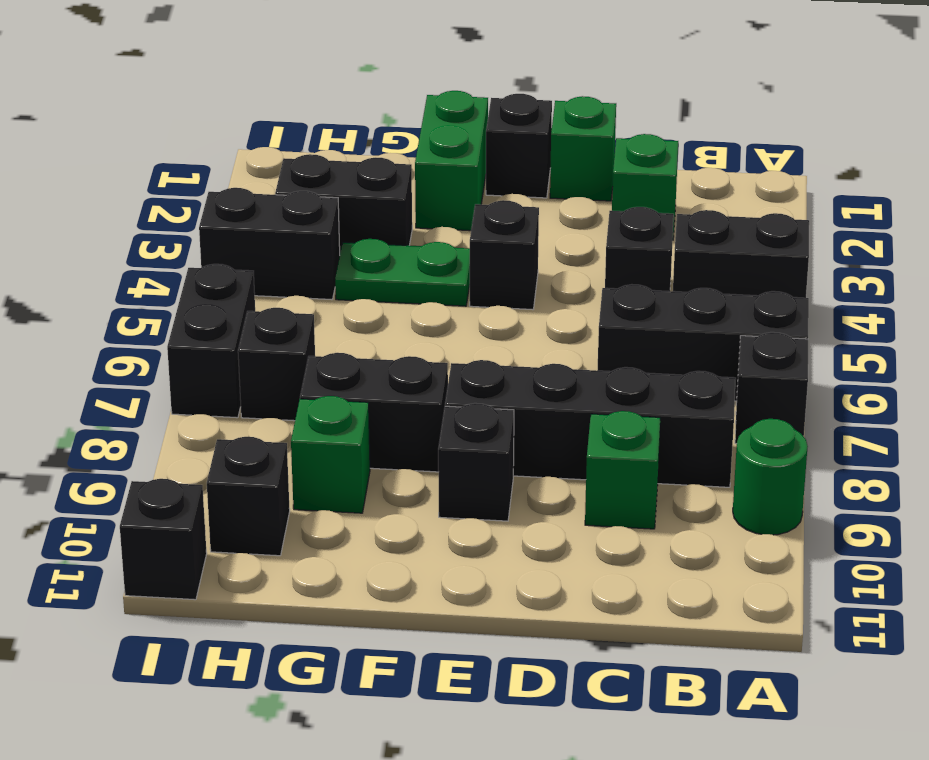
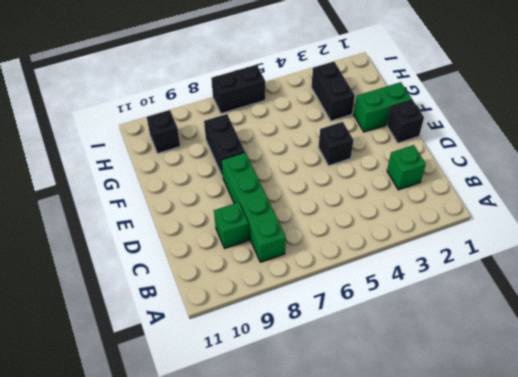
green brick B8:E8 level 1 -> black brick B8:E8 level 1
none -> black brick A4:B4 level 1
none -> black brick A6:C6 level 1
none -> black brick A7 level 1

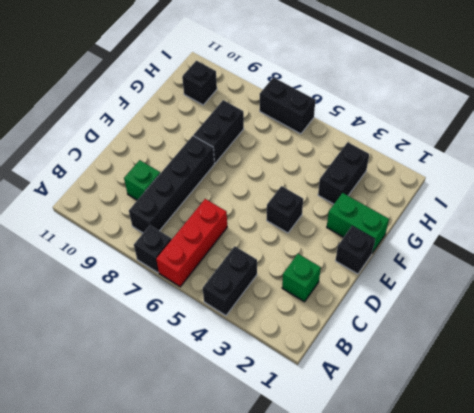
red brick A6:C6 level 1 -> black brick A6:C6 level 1
none -> green round brick A9 level 1
none -> black brick C4 level 1
none -> green brick D1 level 1

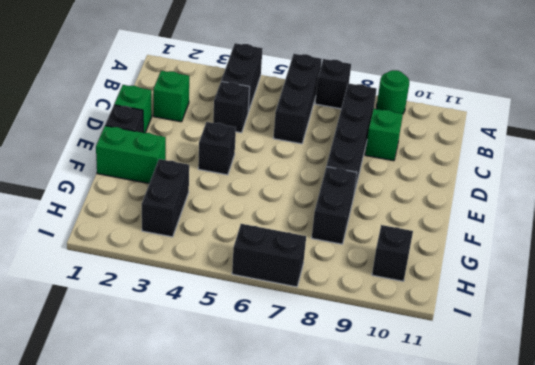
none -> black brick E9 level 1
none -> green plate F4:G4 level 1
none -> green brick G9 level 1

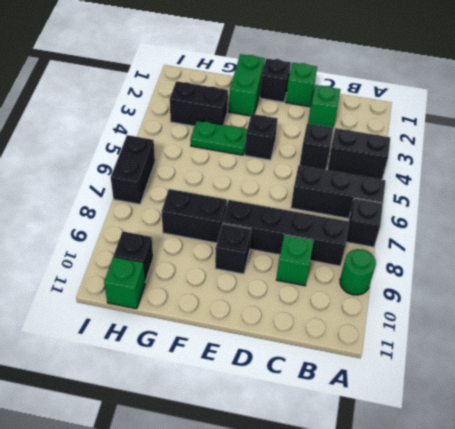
green brick H11 level 1 -> green brick G9 level 1
none -> black brick H4:I4 level 1
none -> black brick H7 level 1
none -> black brick I11 level 1

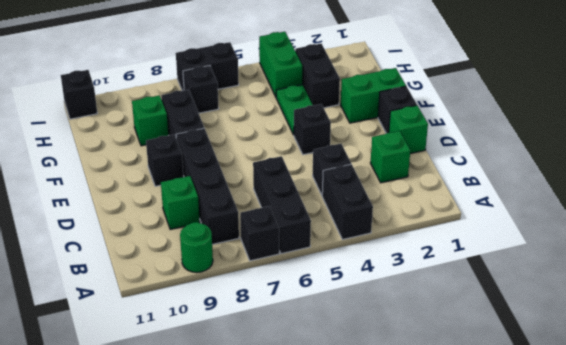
green brick H4:I4 level 1 -> black brick H4:I4 level 1
none -> black brick H10 level 1

